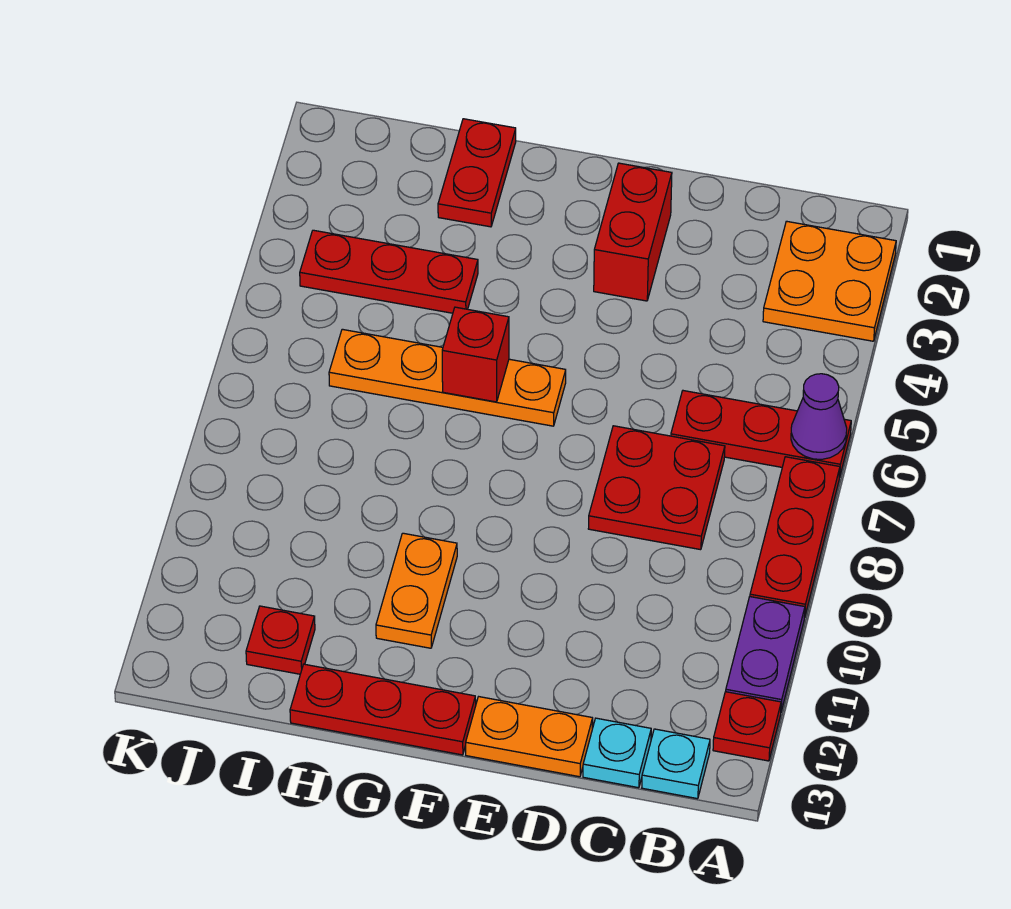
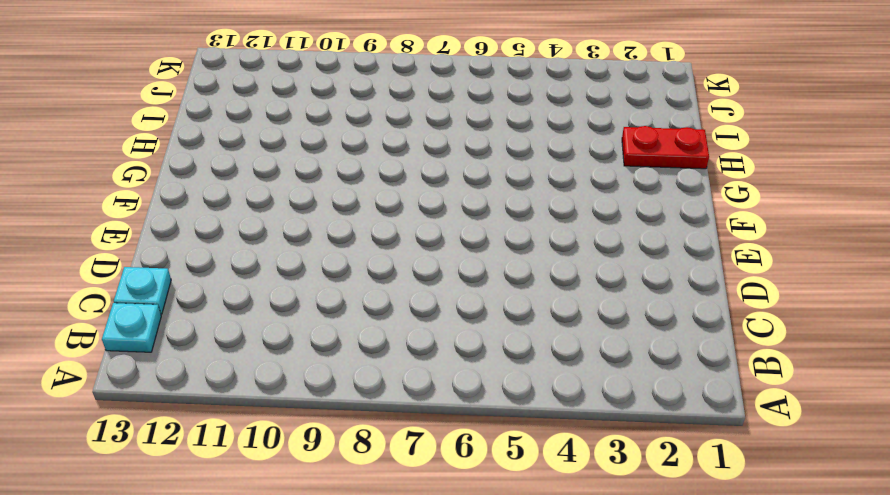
none -> orange plate A2:B3 level 1
none -> red plate A6:C6 level 1
none -> red plate A7:A9 level 1

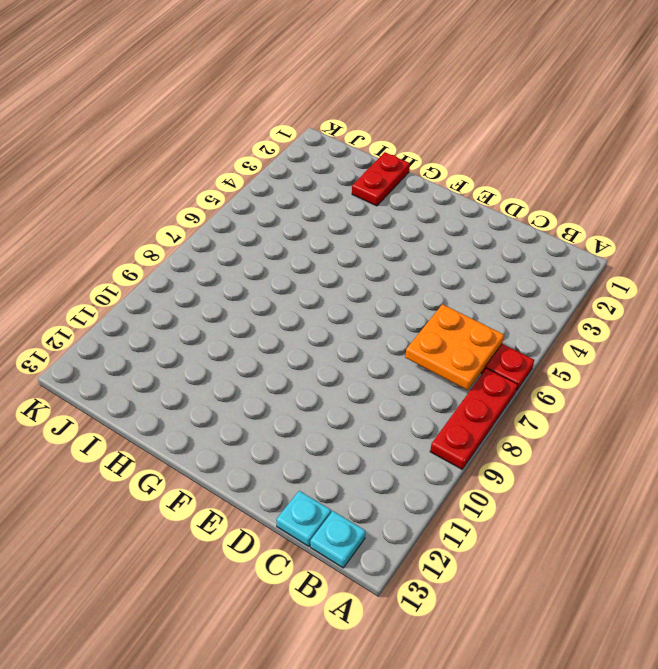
orange plate B6:C7 level 2 -> orange plate A2:B3 level 1
none -> purple plate A10:A11 level 1
none -> red plate A12 level 1
none -> red plate C7:D8 level 1

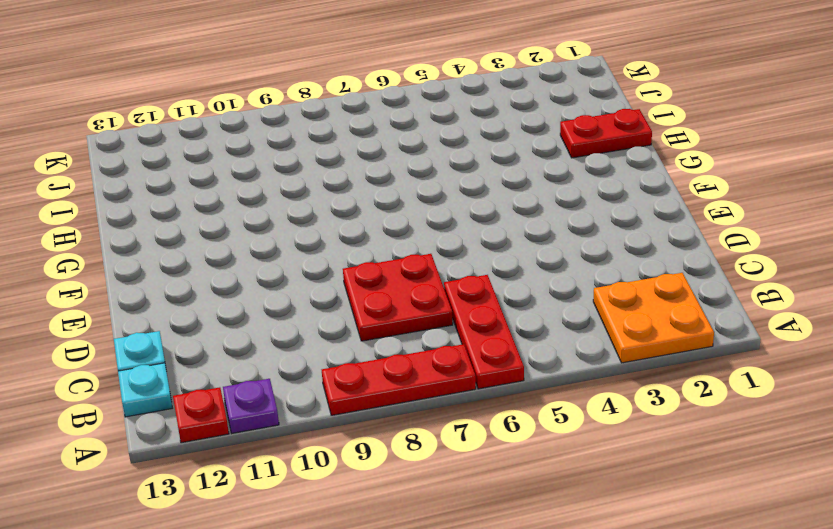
purple plate A11 level 1 -> purple plate A10:A11 level 1
none -> orange plate D13:E13 level 1
none -> red brick E2:E3 level 1
none -> orange plate F6:I6 level 1

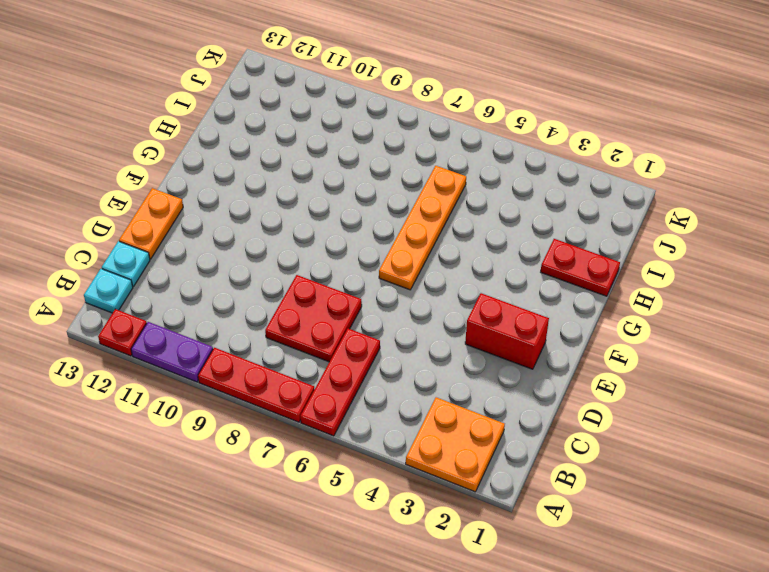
none -> red plate F13:H13 level 1
none -> orange plate G10:G11 level 1
none -> red plate H4:J4 level 1

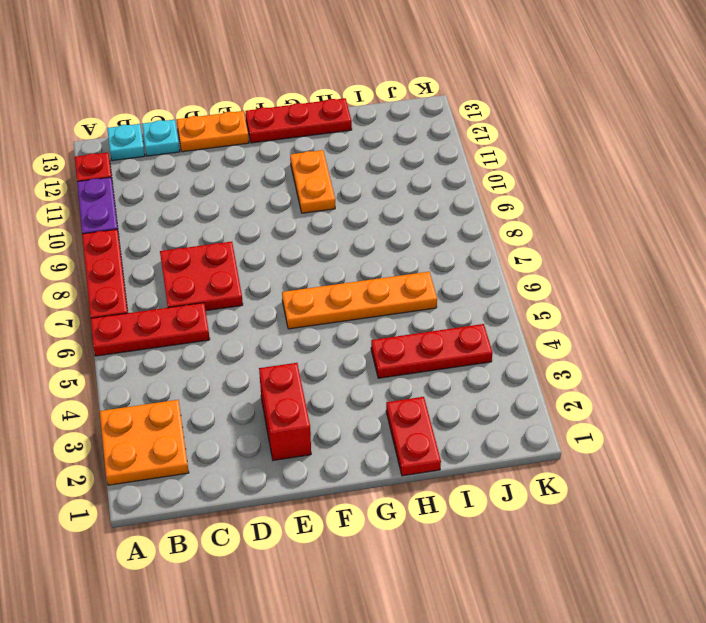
none -> red plate I12 level 1
none -> purple cone A6 level 2
none -> red brick G6 level 2

